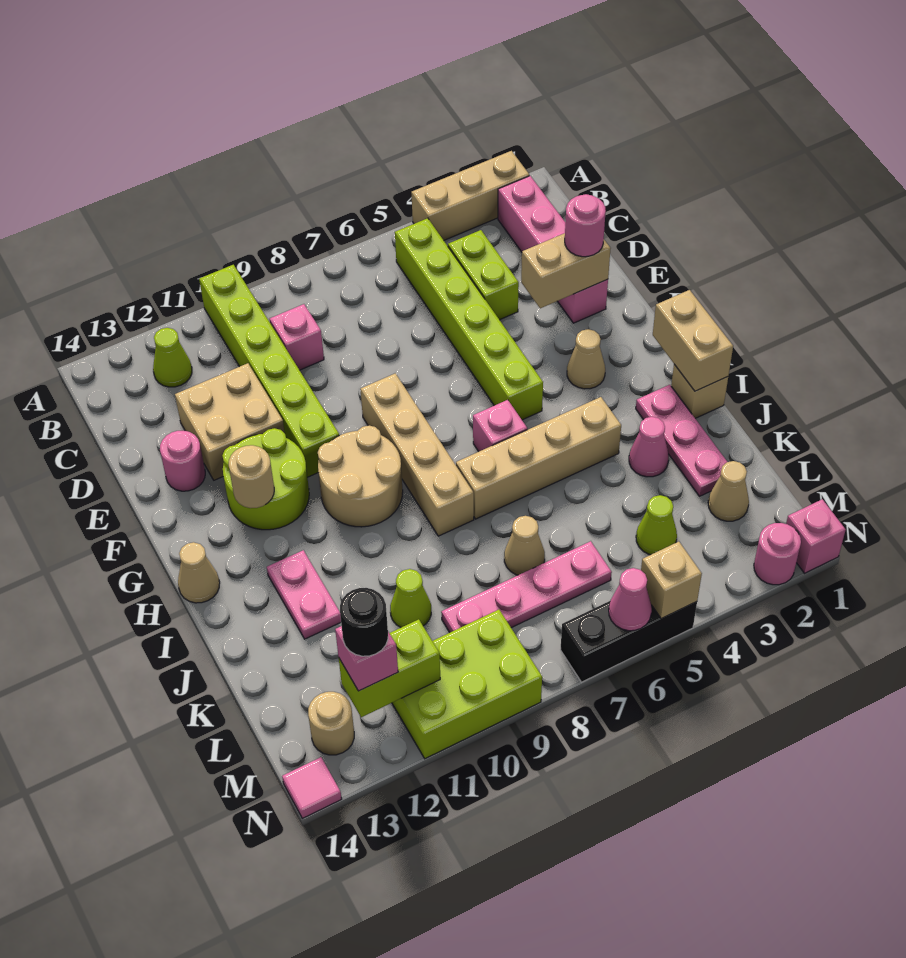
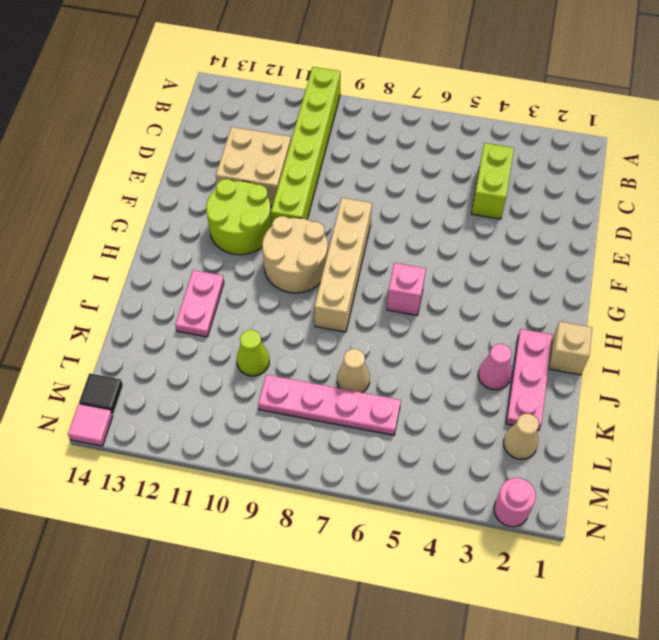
black tile M14 level 1 -> none
none -> tan brick A2:A4 level 1
none -> pink brick B2:E2 level 1
none -> lime brick B5:G5 level 1
none -> lime cone B12 level 1

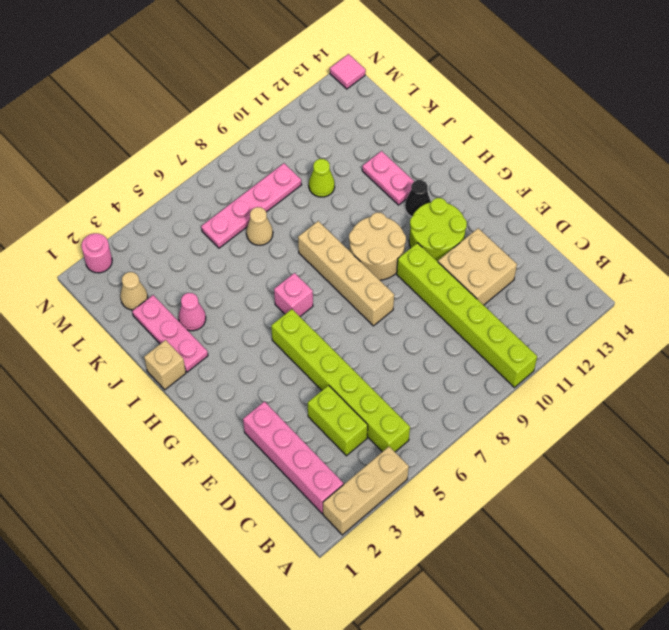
black cone H12 level 1 -> none
none -> lime cone B12 level 1
none -> pink brick C9 level 1
none -> pink round brick E13 level 1
none -> tan cone G3 level 1

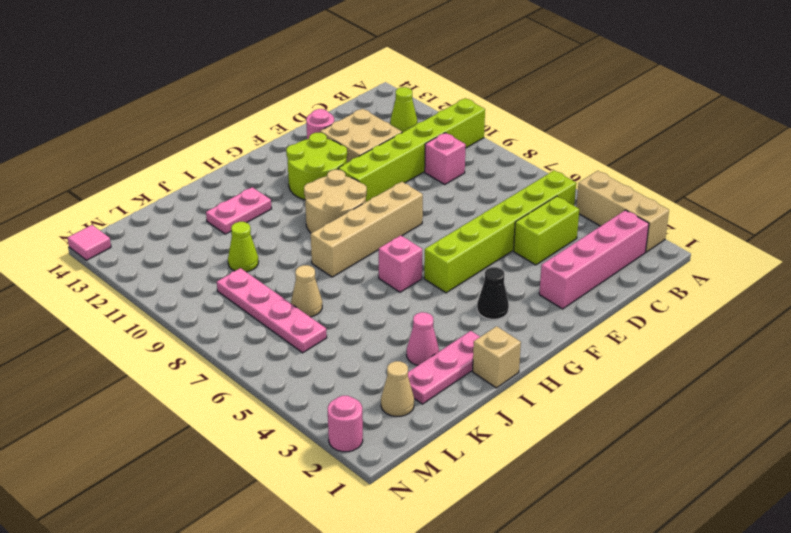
black cone G3 level 1 -> tan cone G3 level 1
none -> tan cone H14 level 1
none -> tan brick I4:I7 level 1
none -> lime cone L4 level 1
none -> lime brick M9:N11 level 1

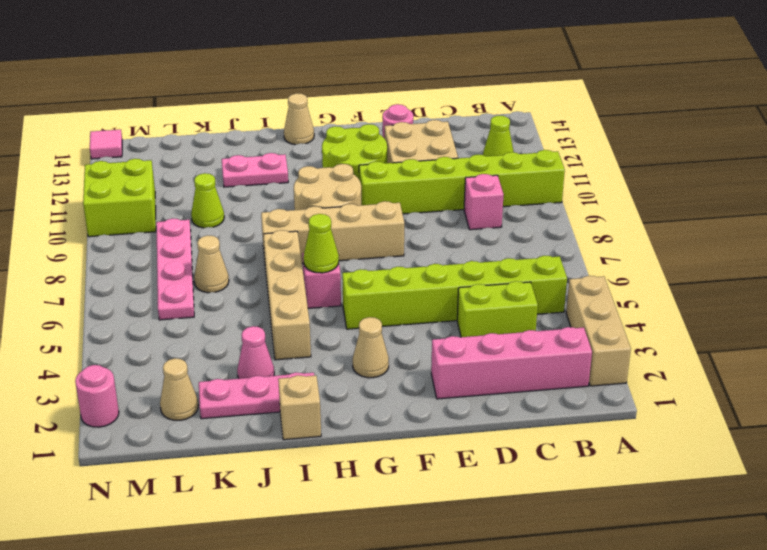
lime cone H6 level 2 -> lime cone L4 level 1
lime brick M10:N11 level 1 -> lime brick M9:N11 level 1
none -> tan round brick M13 level 1
none -> pink brick N1 level 1
none -> black brick N5:N7 level 1
none -> tan brick E2:E3 level 2

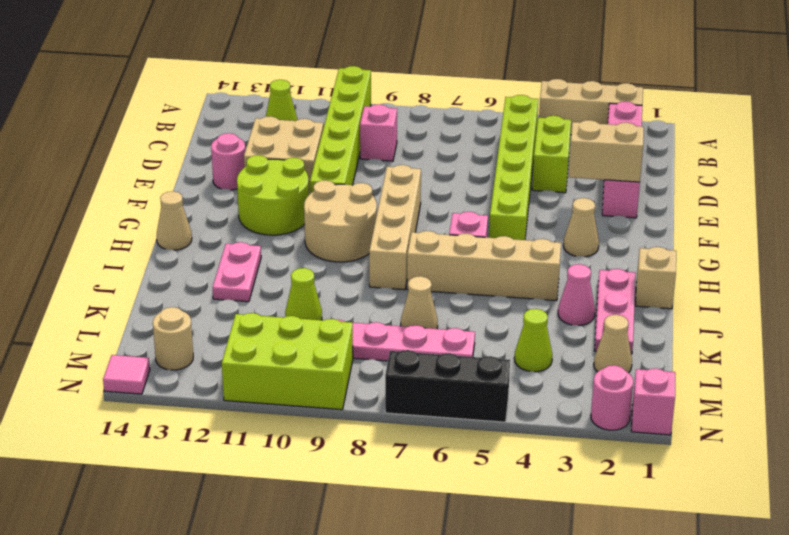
none -> tan round brick G12 level 2
none -> tan brick H1:I1 level 2
none -> lime brick M11:M12 level 2
none -> tan brick N5 level 2

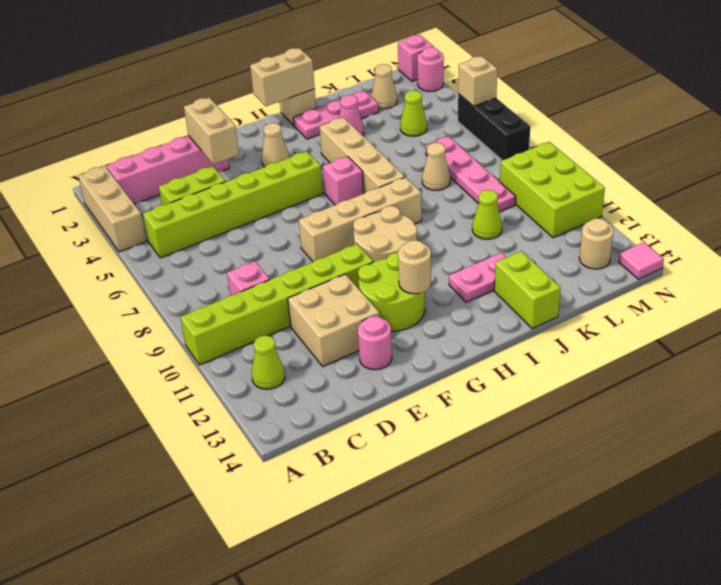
lime brick J13:J14 level 1 -> lime brick M11:M12 level 2
none -> tan cone H14 level 1
none -> pink cone N6 level 2
none -> pink round brick E2 level 3
none -> pink brick M12 level 3

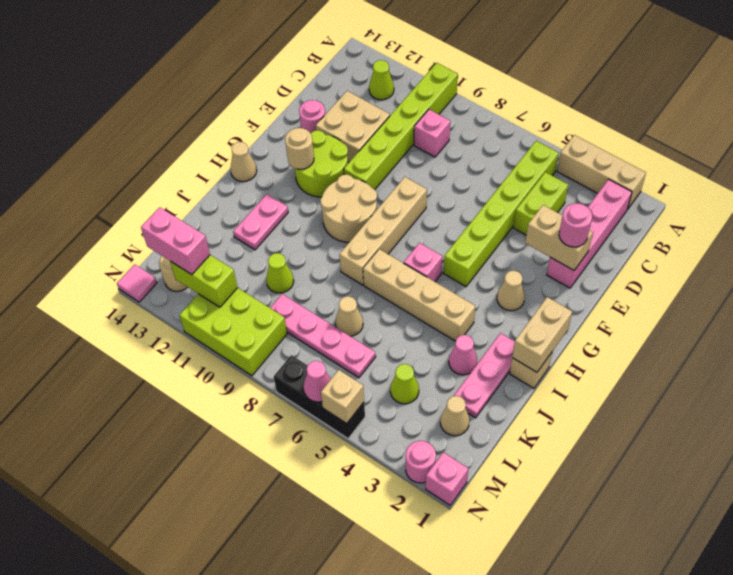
pink brick M12:M13 level 3 -> pink brick M12 level 3
none -> black round brick M12 level 4

